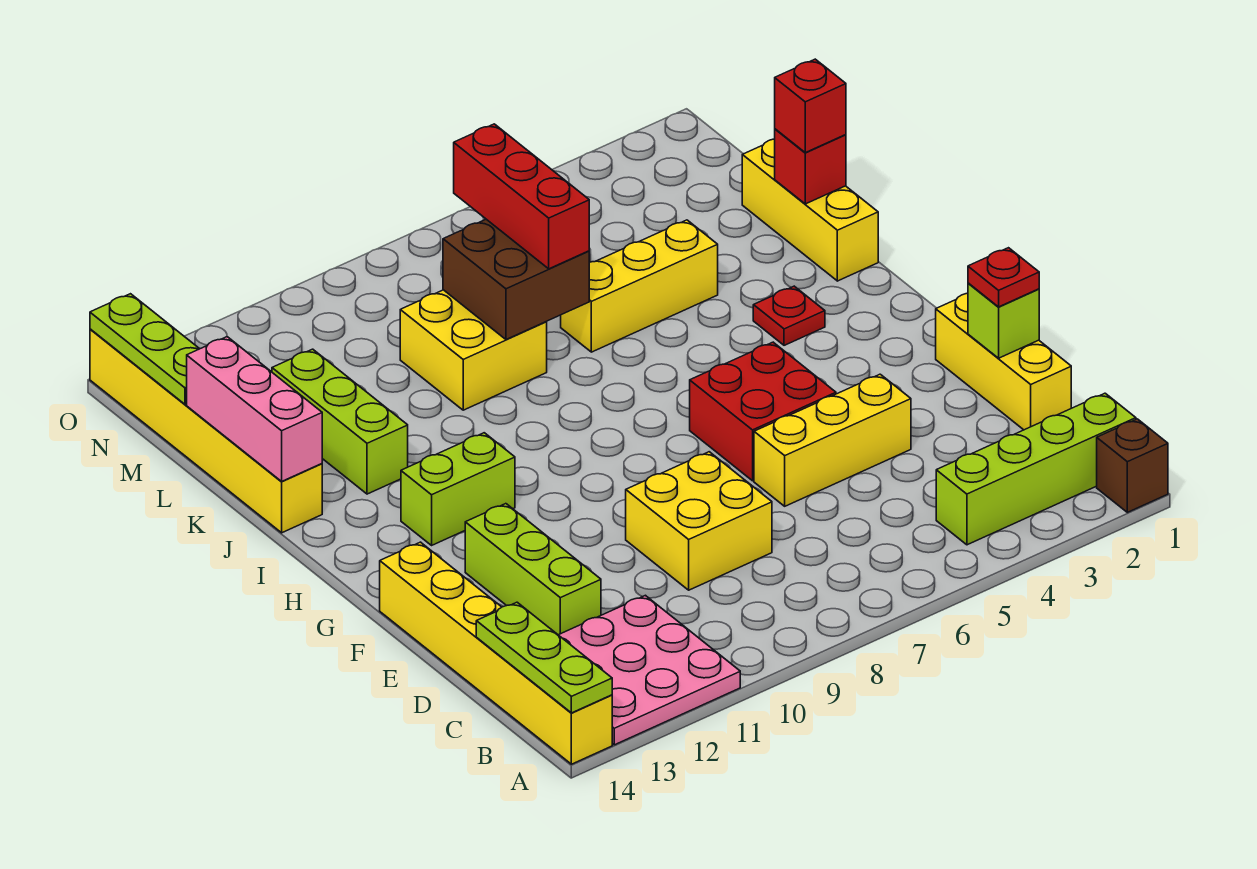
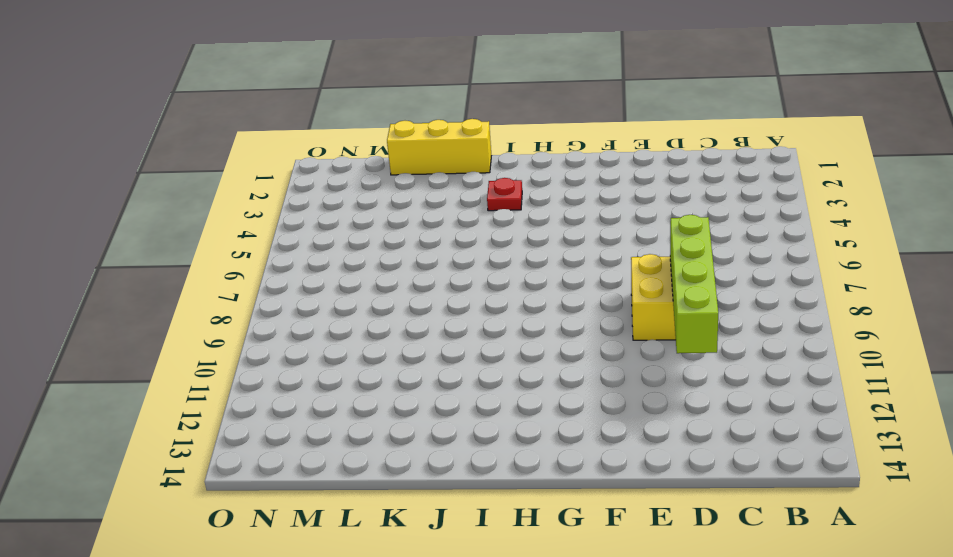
lime brick D8:D11 level 2 -> lime brick B1:B4 level 1
none -> brown brick A1 level 1
none -> pink plate A11:C13 level 1
none -> yellow brick A14:F14 level 1

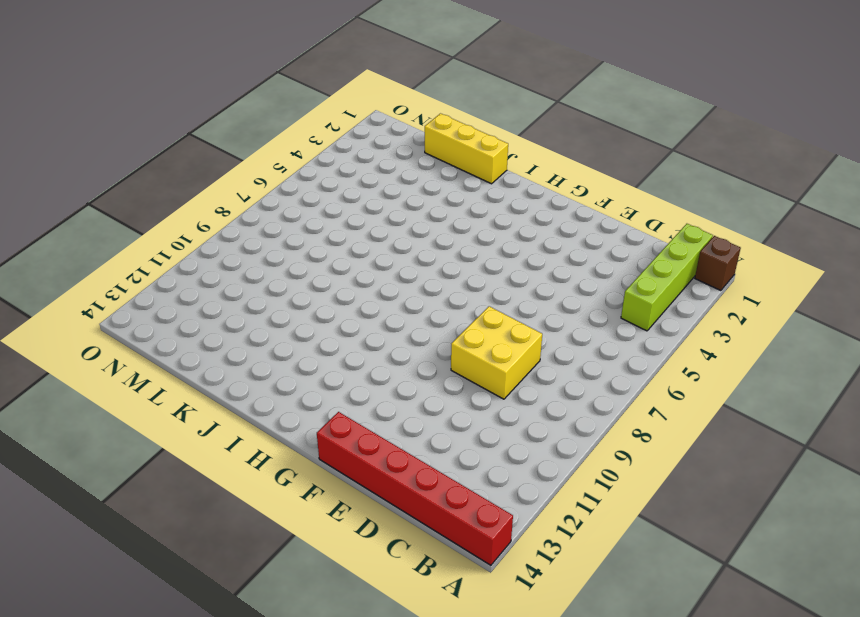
red brick A14:F14 level 1 -> yellow brick A14:F14 level 1
none -> pink plate A11:C13 level 1
none -> yellow brick D1:F1 level 1
none -> lime brick D12:F12 level 1

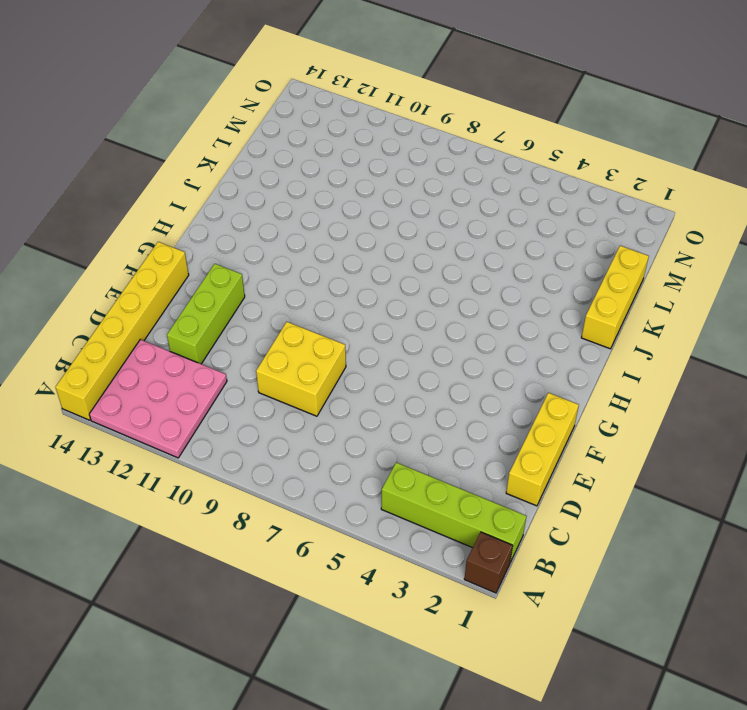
none -> yellow brick E4:E6 level 1
none -> red brick F5:G6 level 1
none -> lime brick H11:H12 level 1

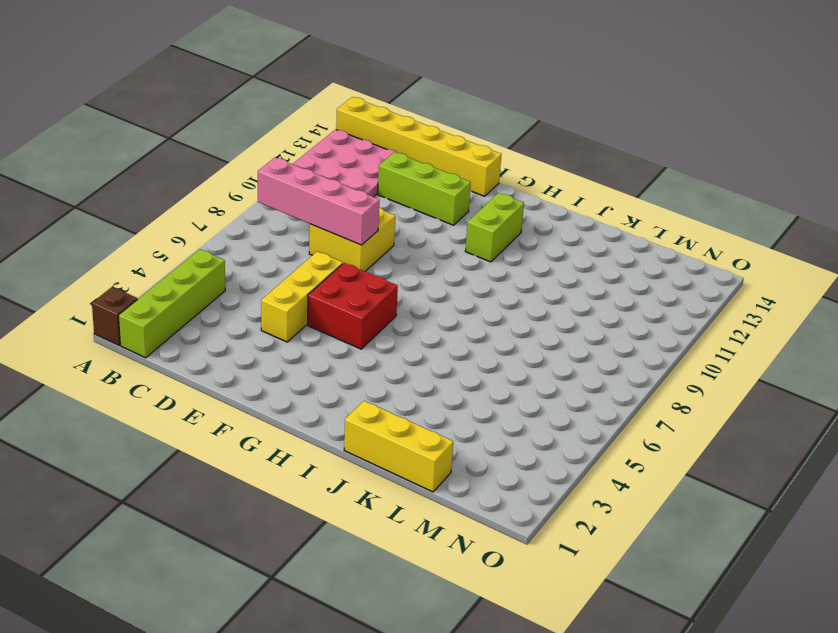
pink brick B8:E8 level 2 -> none
none -> yellow brick D1:F1 level 1
none -> red plate I3 level 1
none -> lime brick J12:L12 level 1

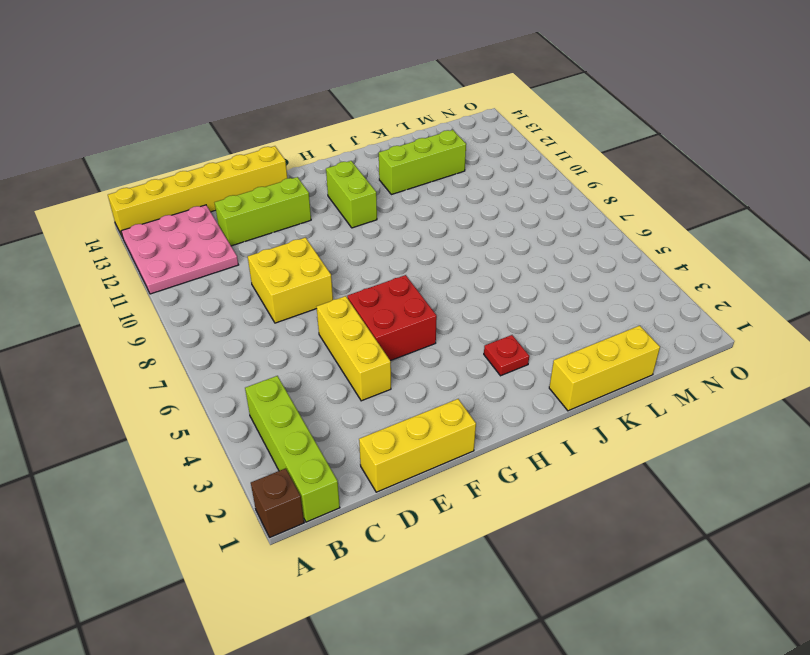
none -> yellow brick J14:O14 level 1
none -> yellow brick K4:K6 level 1
none -> yellow brick K8:L9 level 1

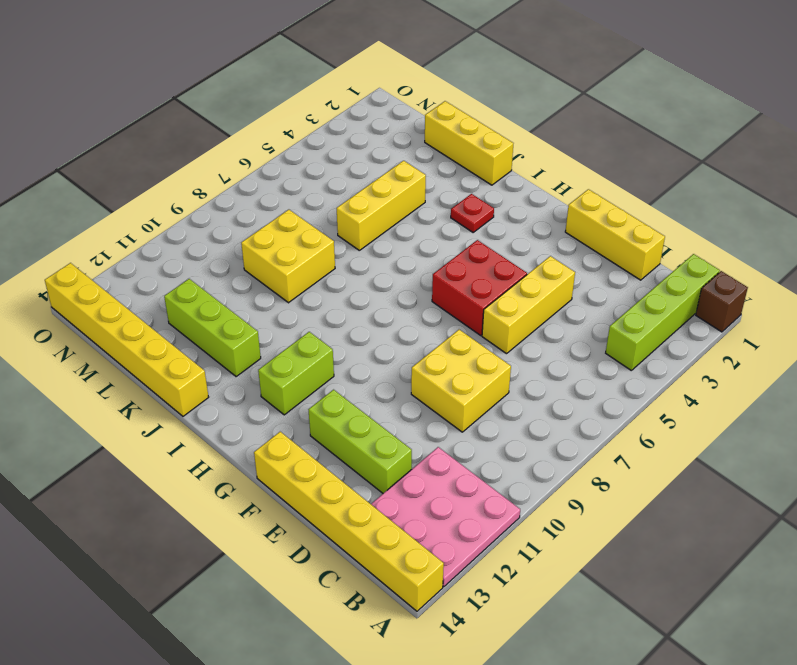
none -> lime plate A14:C14 level 2
none -> lime brick E1 level 2
none -> pink brick J14:L14 level 2

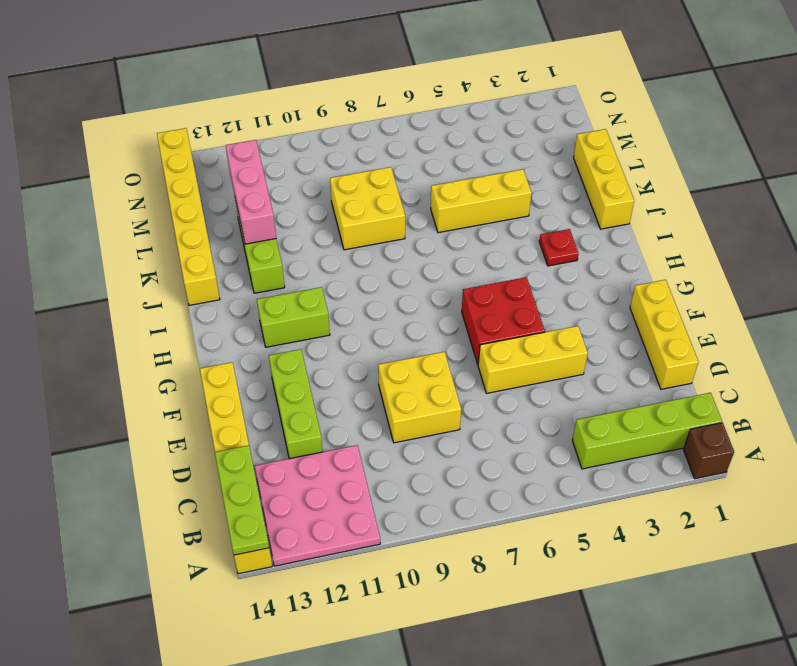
pink brick K12:M12 level 2 -> pink brick J14:L14 level 2
none -> lime brick E1 level 2
none -> red brick K1 level 2
none -> brown brick K7:L8 level 2

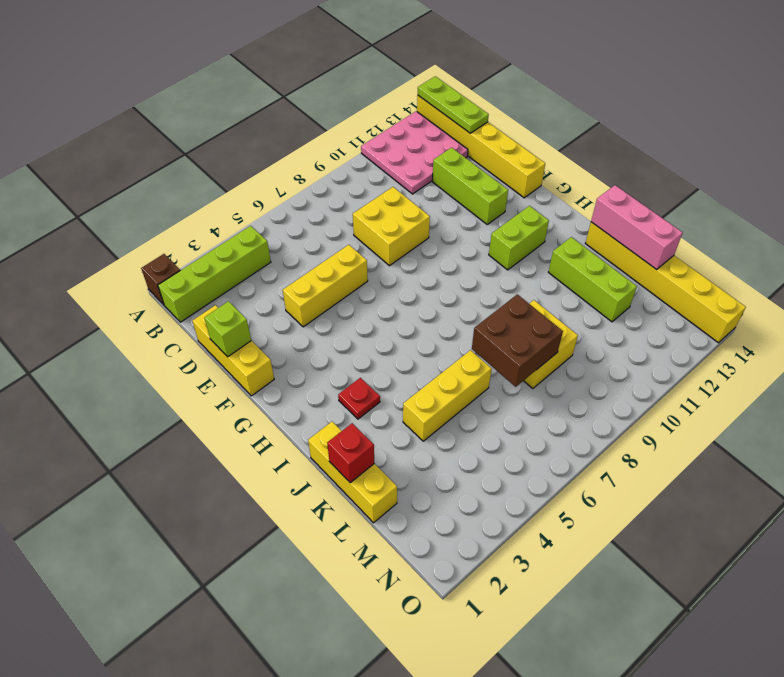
none -> red brick F5:G6 level 1
none -> lime plate M14:O14 level 2
none -> red plate E1 level 3

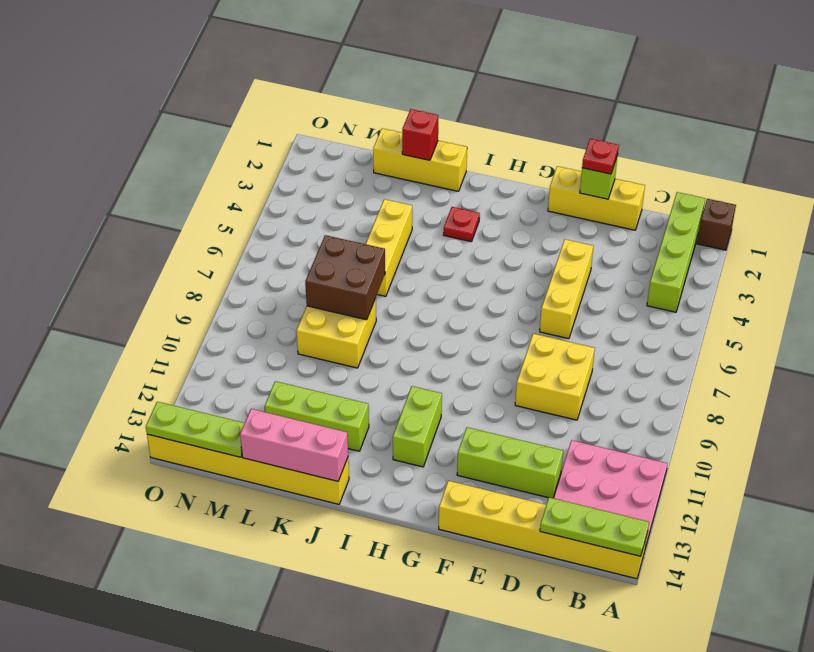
none -> red brick F5:G6 level 1
none -> red brick K1 level 3
none -> red brick K7:M7 level 3

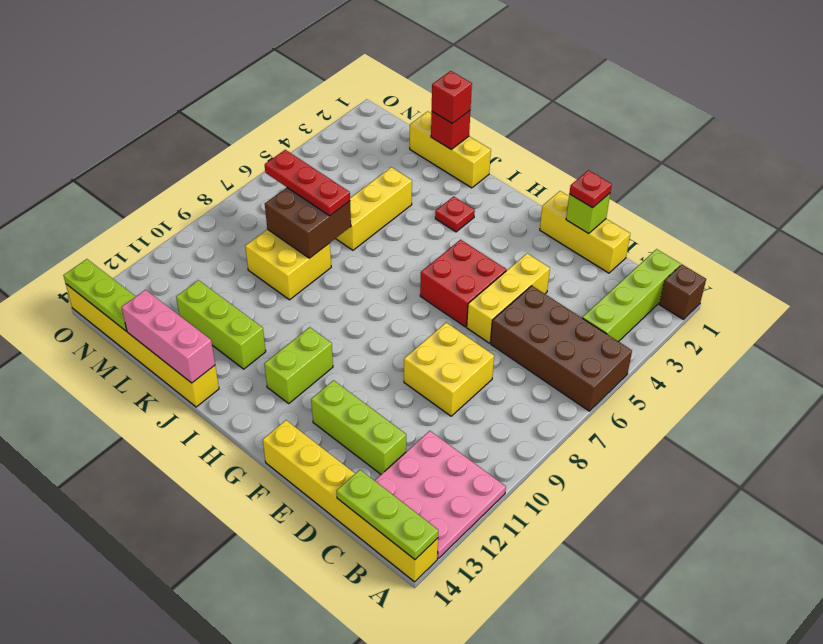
brown brick A5:D6 level 1 -> none
red plate K7:M7 level 3 -> red brick K7:M7 level 3

